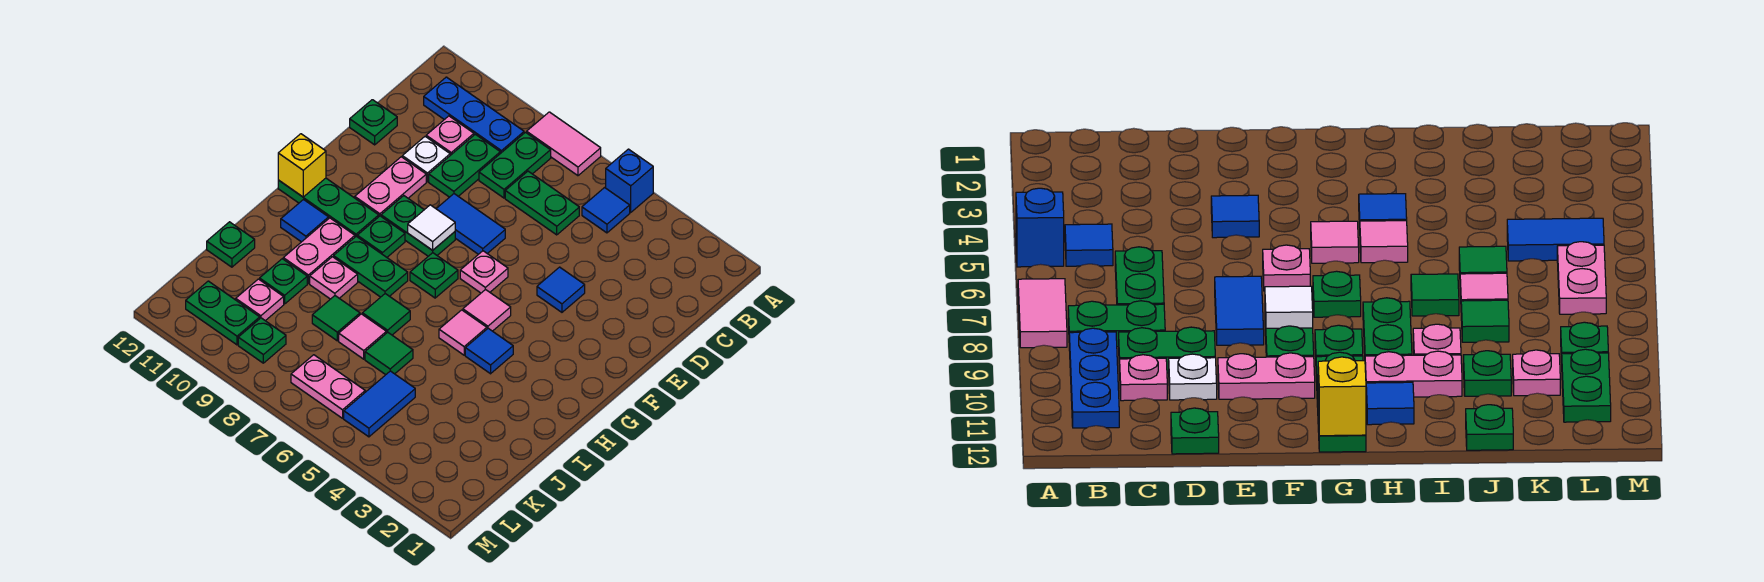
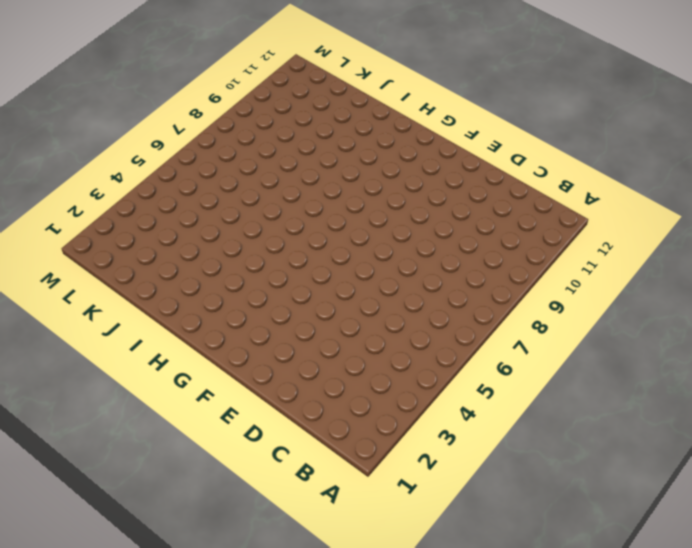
none -> blue brick A5 level 1
none -> pink tile A7:A8 level 1
none -> blue tile B5 level 1
none -> green plate B8:C8 level 1

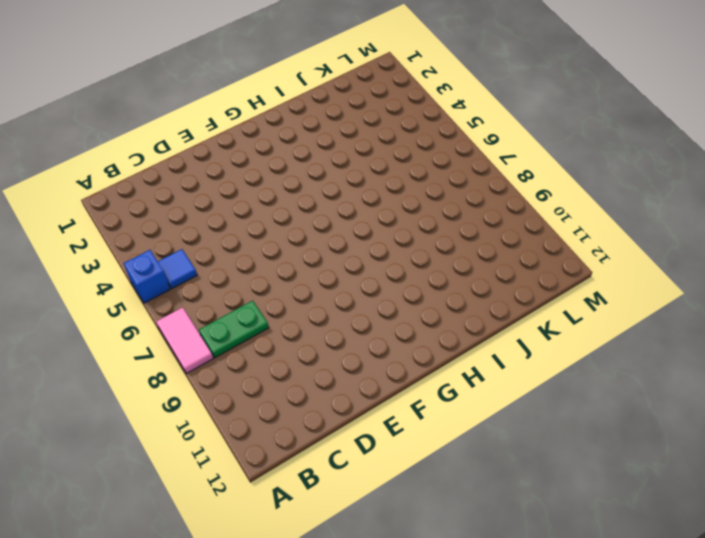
none -> blue plate B9:B11 level 1
none -> green plate C6:C7 level 1
none -> green plate C9:D9 level 1
none -> pink plate C10 level 1

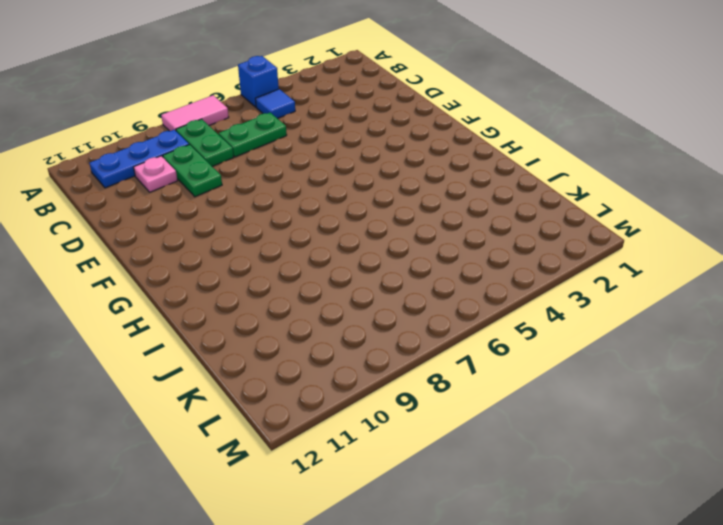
none -> white plate D10 level 1
none -> green plate D12 level 1
none -> blue tile E4 level 1
none -> blue tile E7:E8 level 1

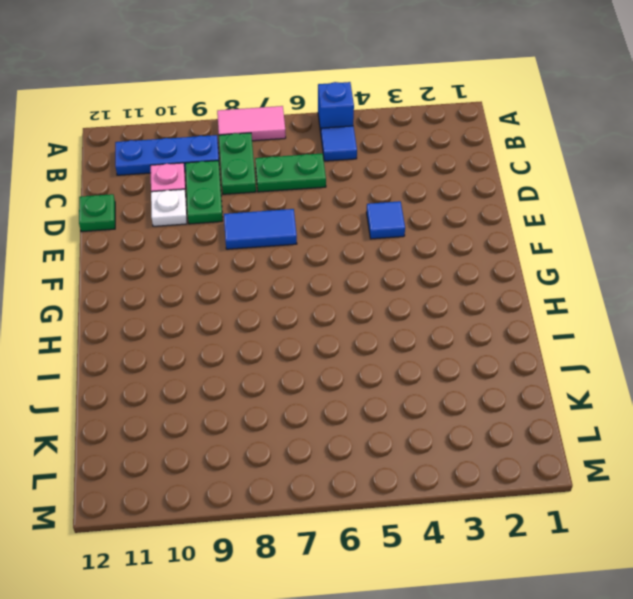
none -> pink plate E10:F10 level 1
none -> pink plate F6 level 1
none -> green plate F8:F9 level 1
none -> pink tile G5 level 1

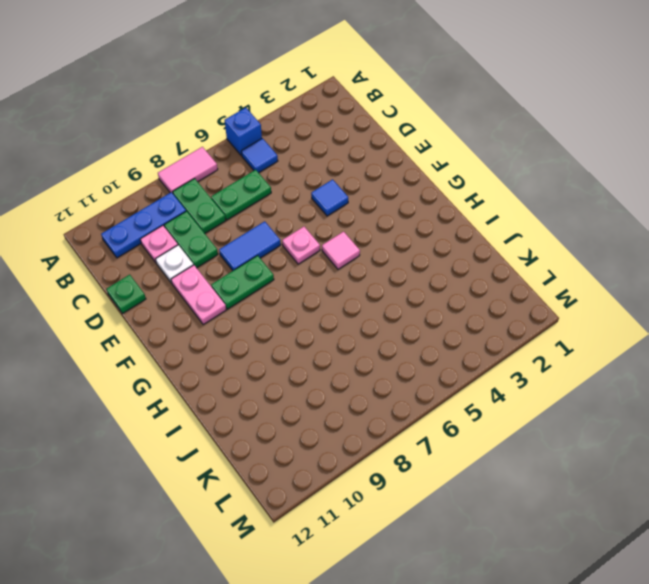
none -> green plate G7 level 1
none -> green plate G9 level 1
none -> green plate G10:G12 level 1
none -> blue tile H4 level 1

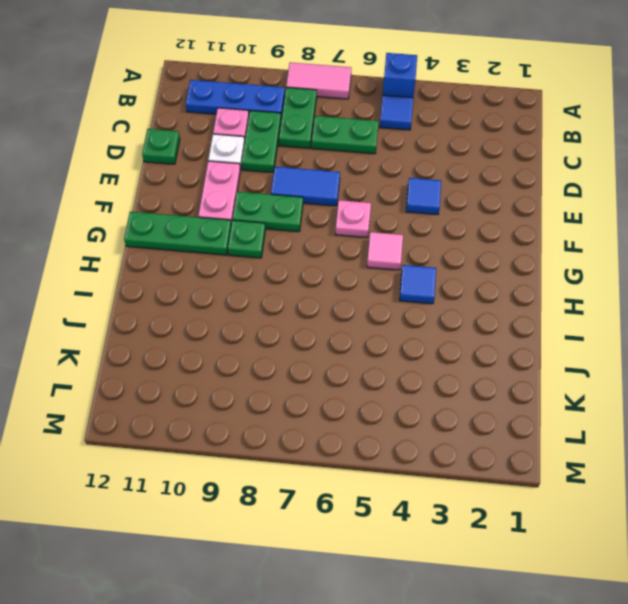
none -> green plate G7 level 1
none -> pink tile H5 level 1
none -> green plate H8:H9 level 1
none -> pink plate H10:I10 level 1

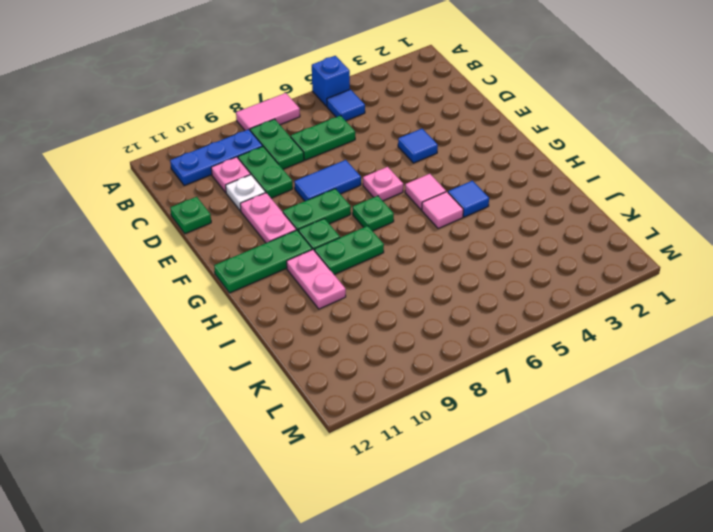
none -> blue tile H11 level 1
none -> green tile I7 level 1
none -> pink plate I9 level 1
none -> green tile J6 level 1

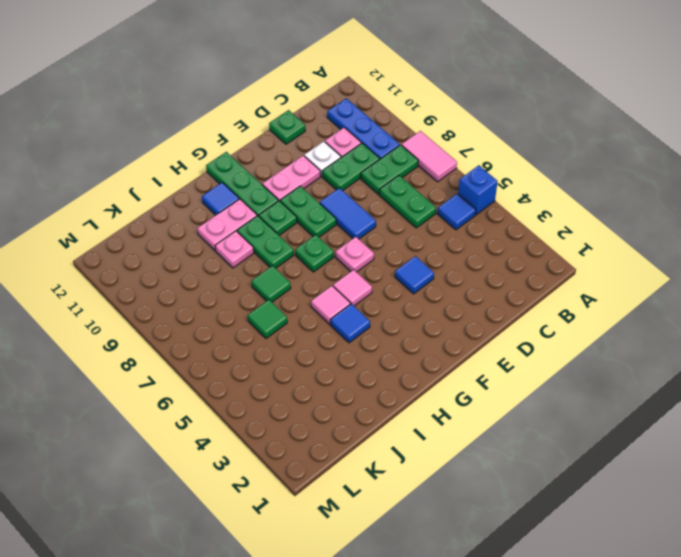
none -> pink tile J7 level 1
none -> green tile J8 level 1
none -> green plate J10 level 1
none -> green plate J12 level 1

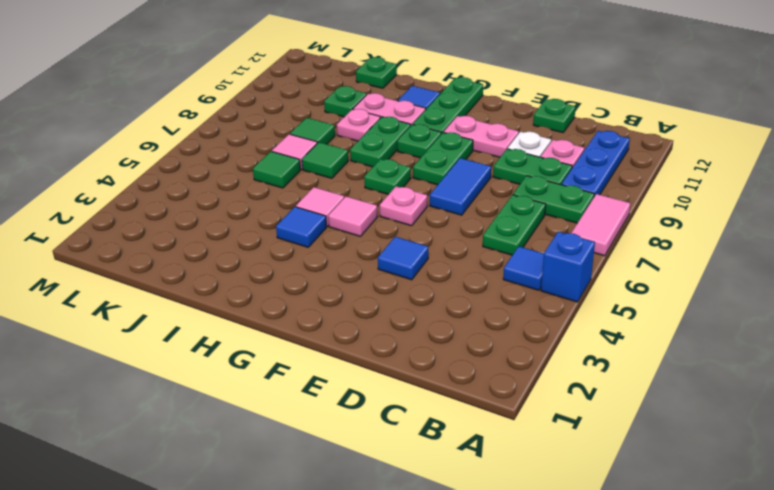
none -> blue tile K5:L5 level 1
none -> pink plate K10 level 1
none -> pink plate L6:L7 level 1
none -> green plate L9 level 1

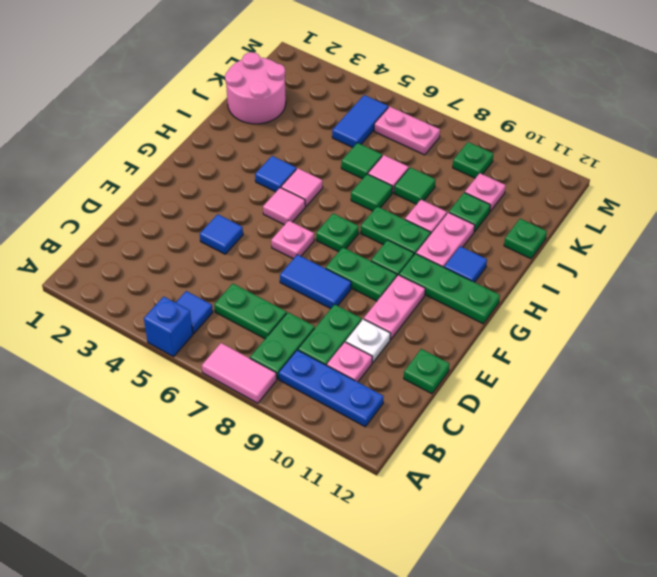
pink round brick J1:K2 level 1 -> none
none -> green plate L10:L11 level 1
none -> white tile F8 level 2
none -> yellow brick G12 level 2

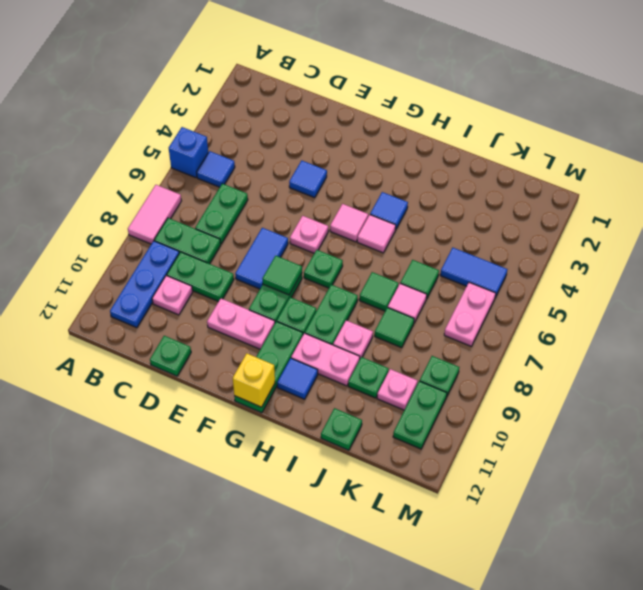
green tile F8 level 2 -> white tile F8 level 2
none -> white plate D10 level 1

